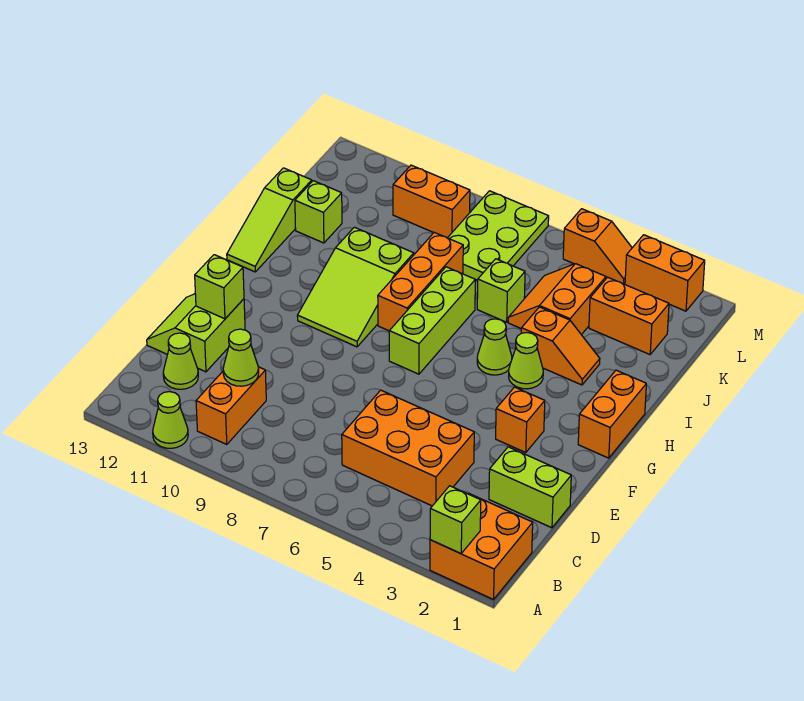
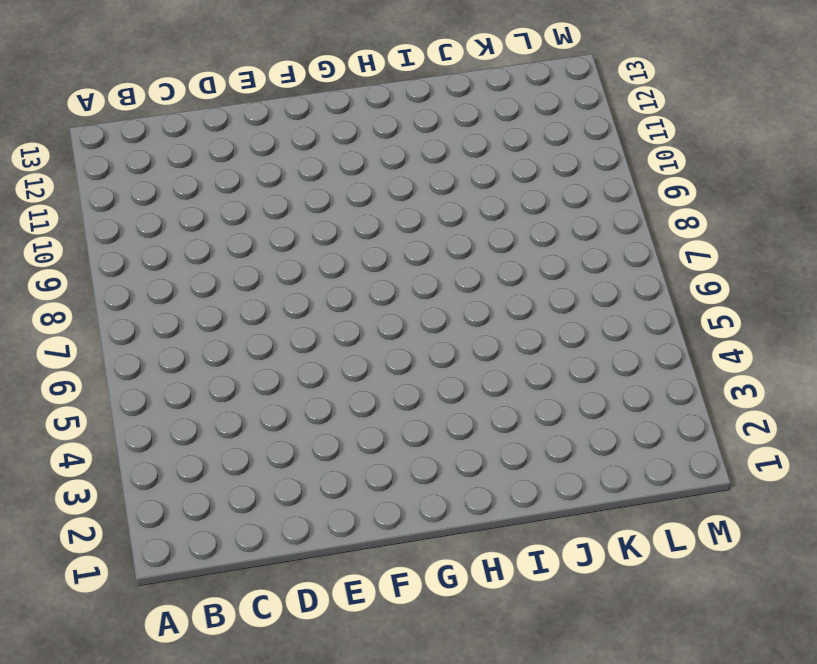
none -> orange brick A1:B2 level 1
none -> lime cone A11 level 1
none -> orange brick B10:C10 level 1

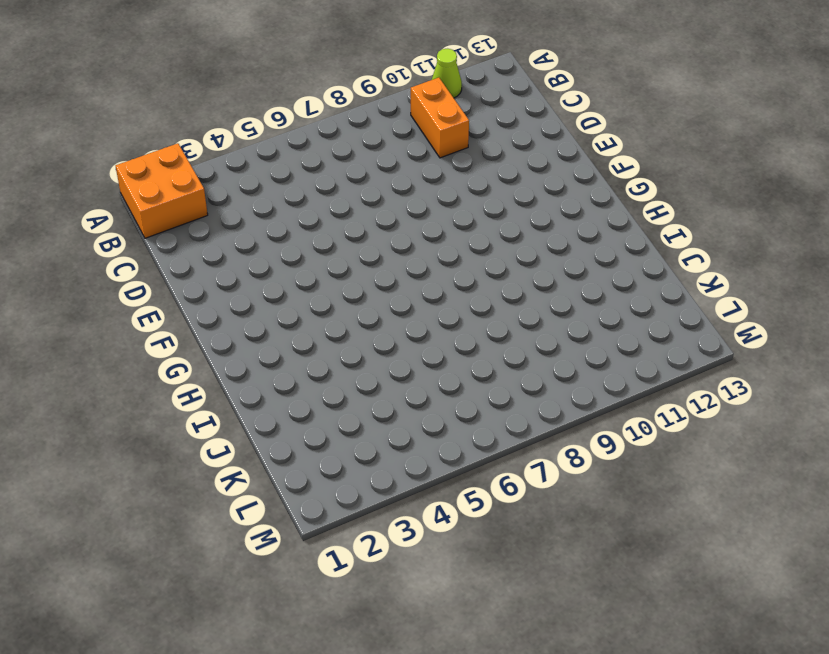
none -> orange brick C4:D6 level 1
none -> lime cone C12 level 1
none -> lime brick D1:D2 level 1

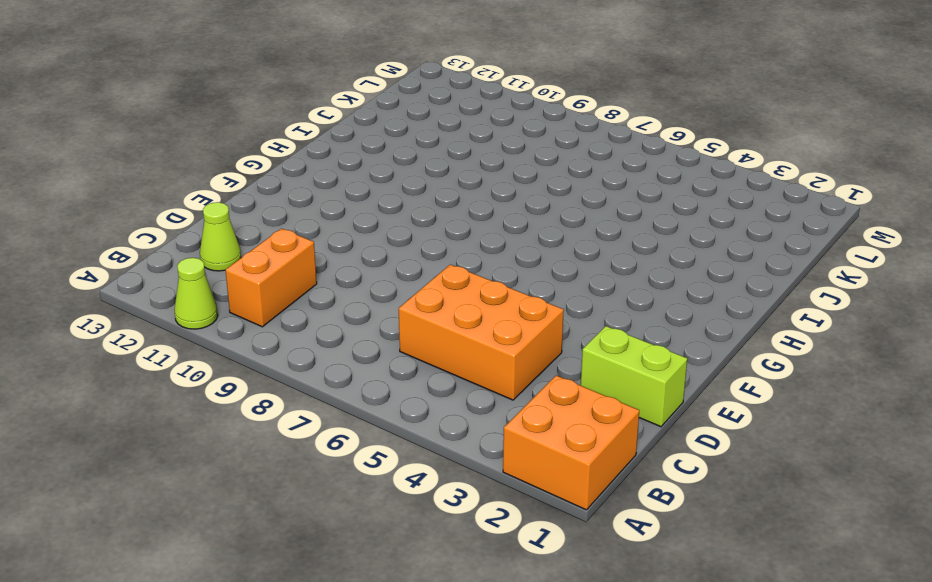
none -> lime slope D12:E13 level 1 top 12
none -> orange brick F3 level 1
none -> orange brick G1:H1 level 1

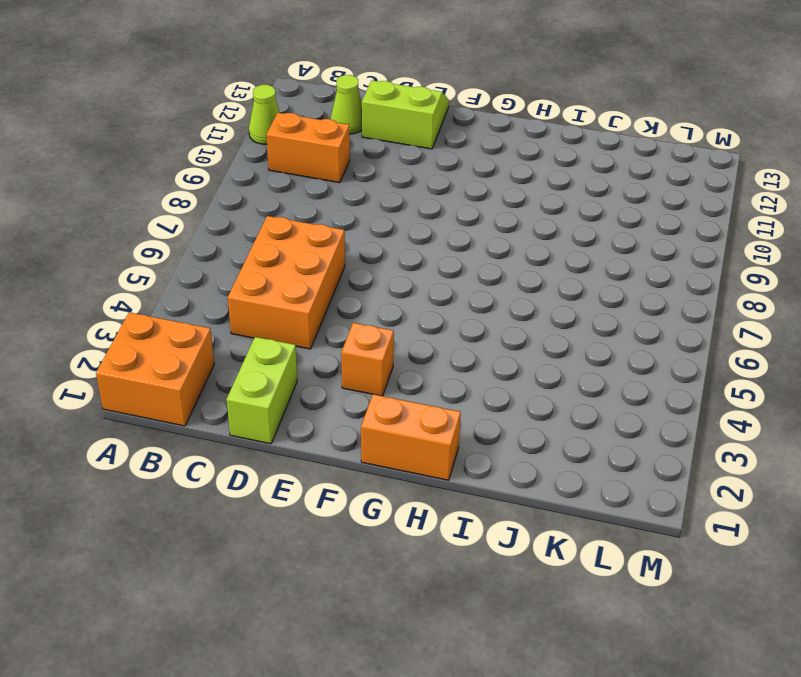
none -> lime brick G7:I7 level 1
none -> lime slope G9:I10 level 1 top I
none -> lime cone H4 level 1

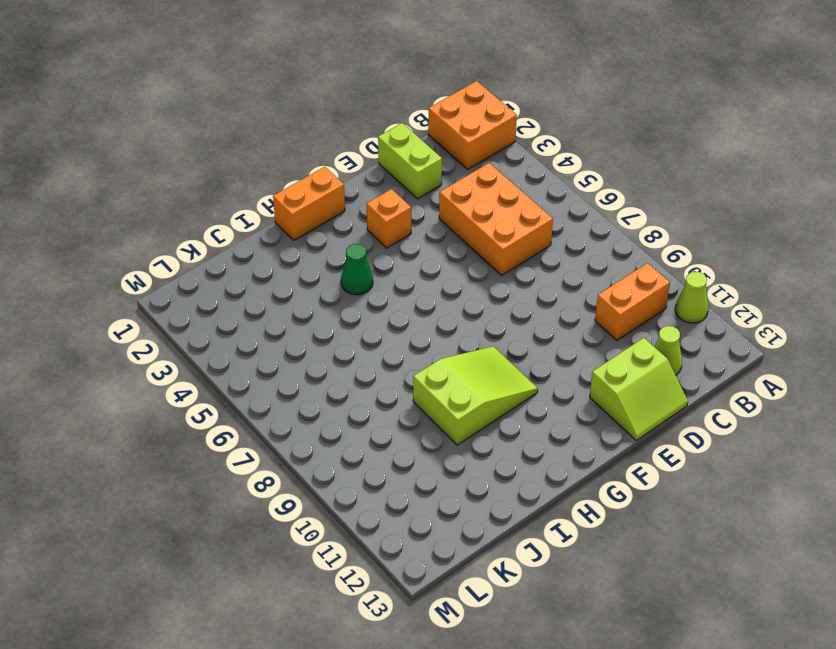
green cone H4 level 1 -> lime cone H4 level 1
none -> lime brick G7:I7 level 1
none -> lime cone H5 level 1
none -> orange brick H8:J8 level 1

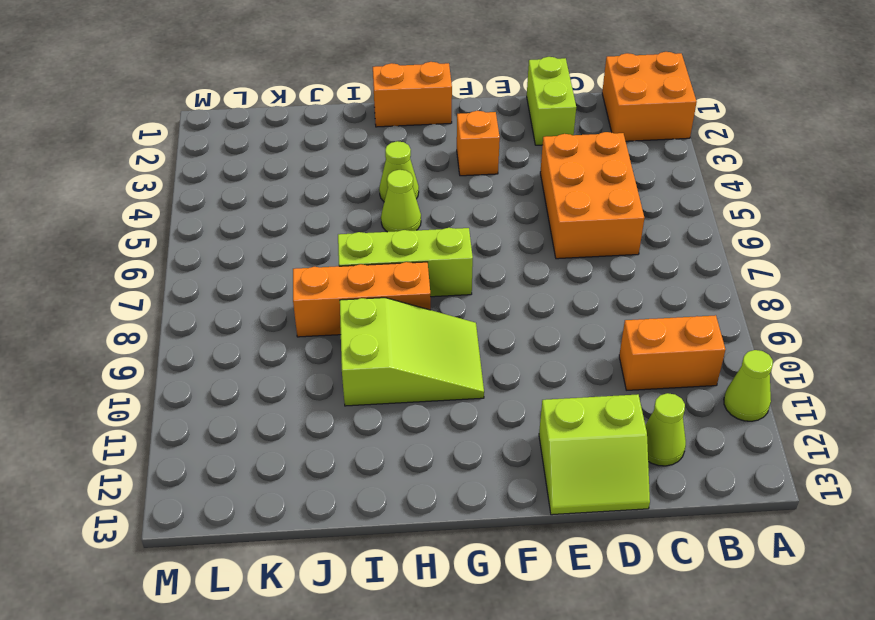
none -> lime slope H13:J13 level 1 top J
none -> orange slope I3:I4 level 1 top 4
none -> orange slope J4:K5 level 1 top 4

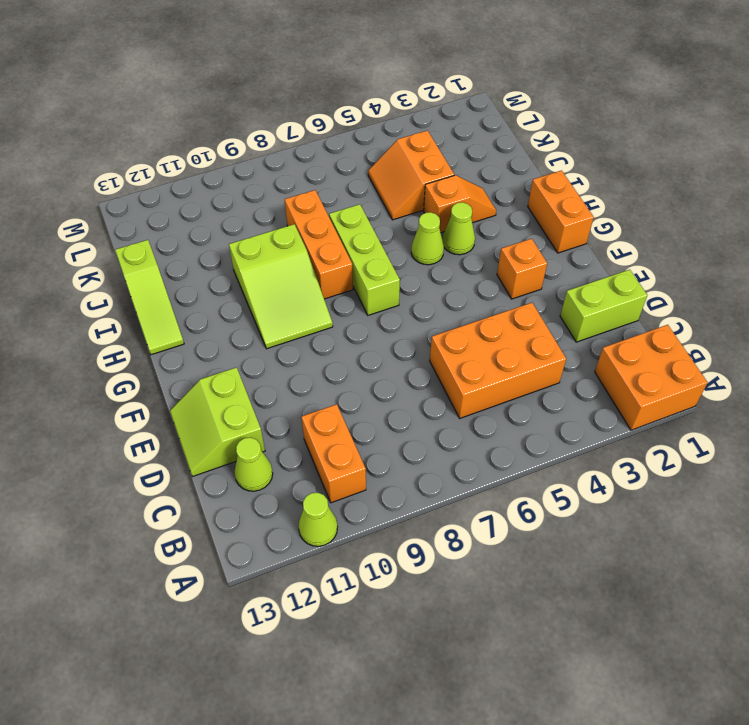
none -> lime brick J6 level 1
none -> lime brick J12 level 1
none -> orange brick K2:K3 level 1

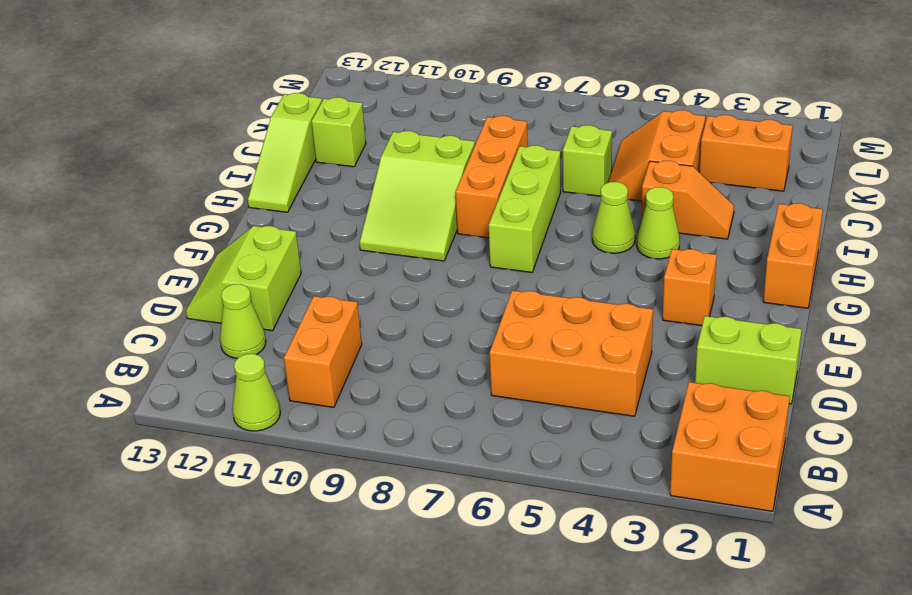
none -> lime plate K7:M8 level 1
none -> orange brick L9:L10 level 1
none -> orange brick M2:M3 level 1

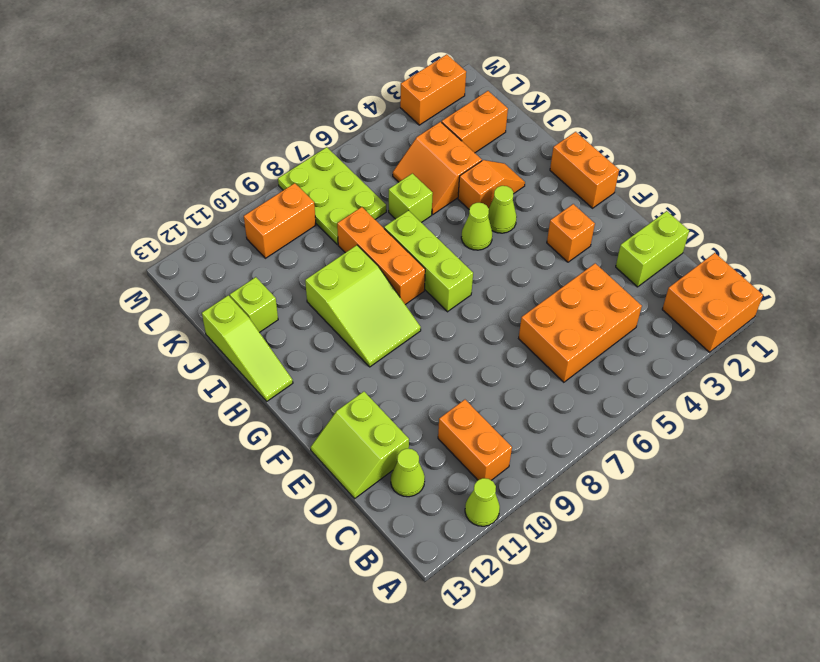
none -> orange slope M4:M5 level 1 top 5
none -> lime brick A2 level 2
none -> lime cone C10 level 2

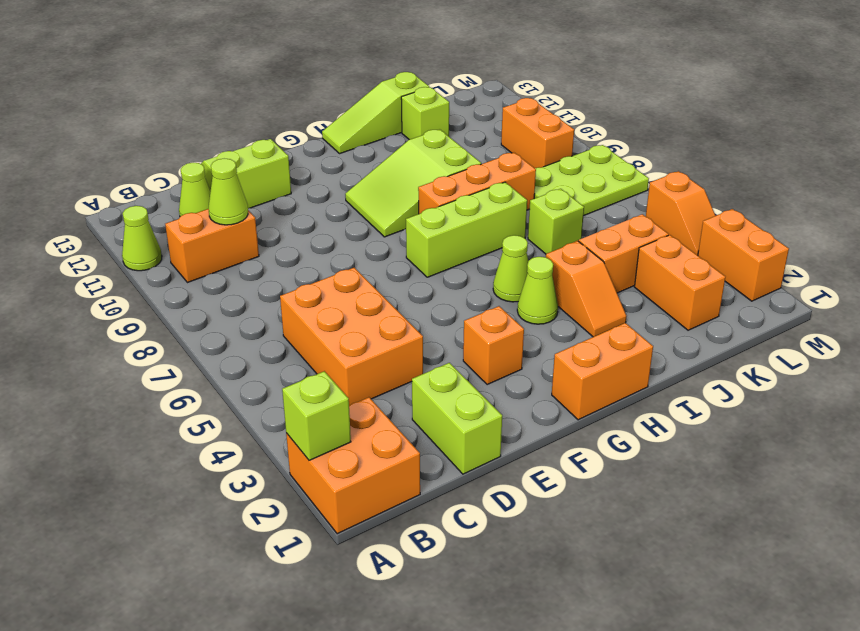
none -> lime brick E12 level 2

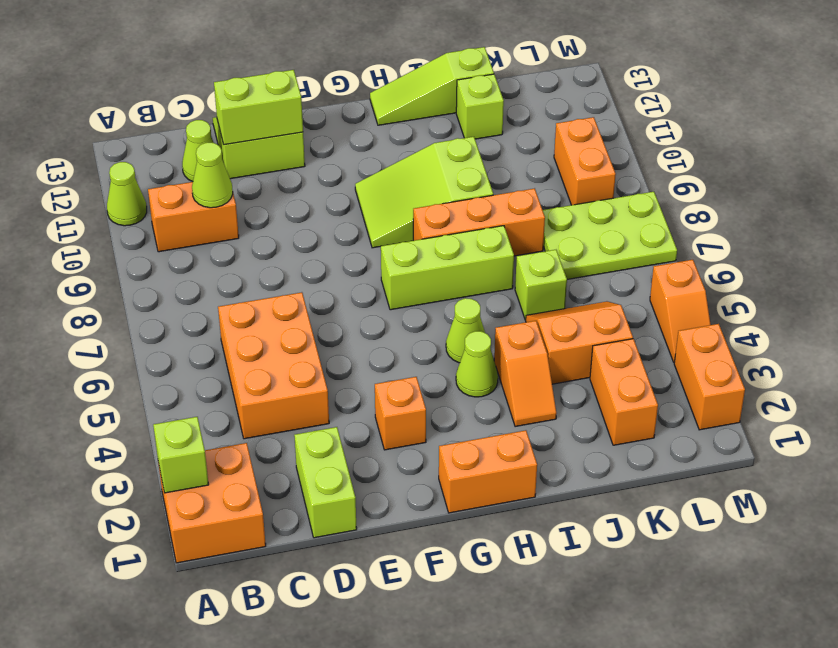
lime brick D12:E12 level 2 -> lime brick E12 level 2

